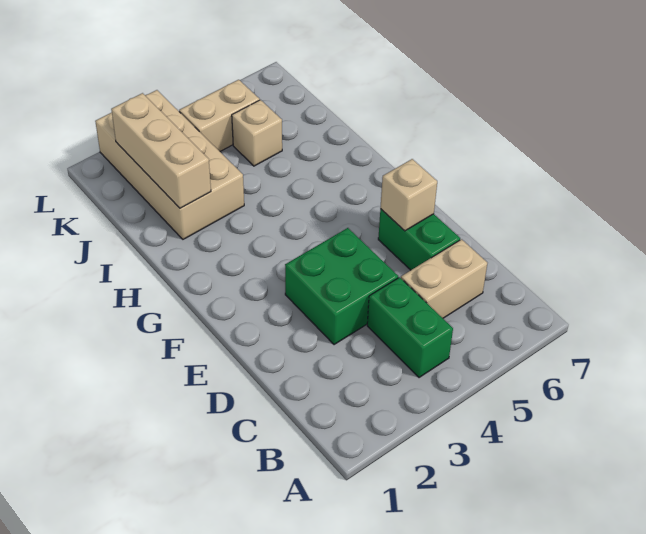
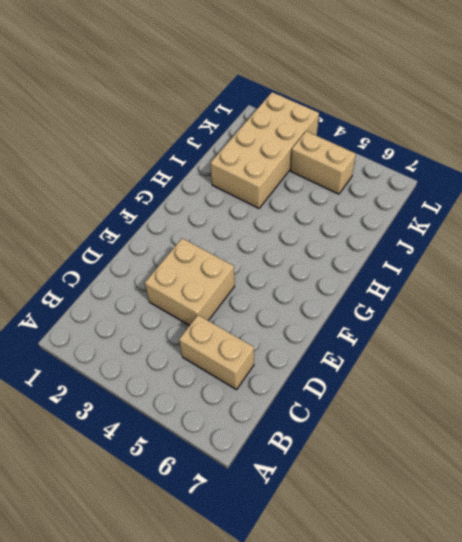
tan brick D3:E4 level 1 -> green brick D3:E4 level 1
none -> green brick B4:C4 level 1
none -> green brick D6:E6 level 1

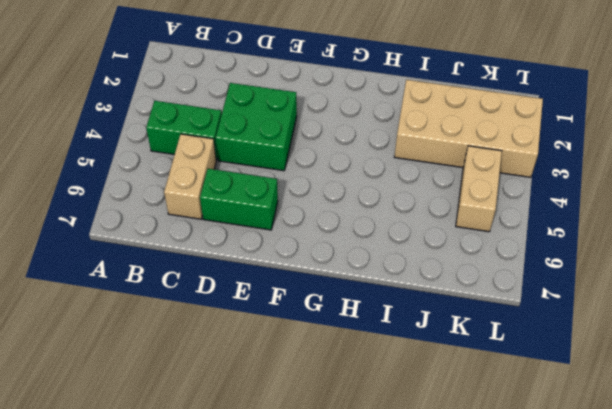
none -> tan brick J5 level 1
none -> tan brick E6 level 2

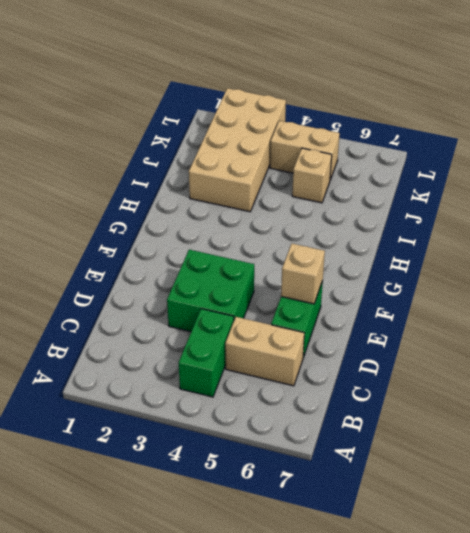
none -> tan brick I2:K2 level 2

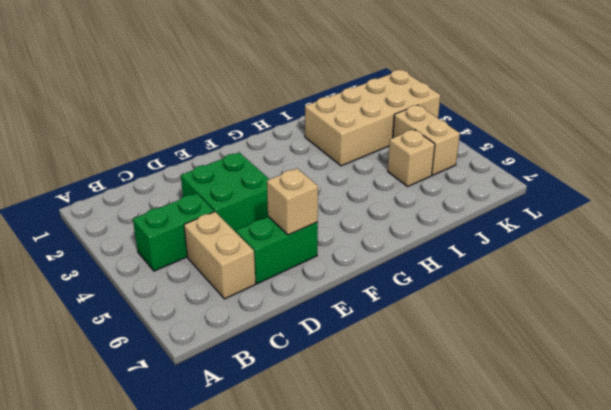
none -> tan brick I2:K2 level 2

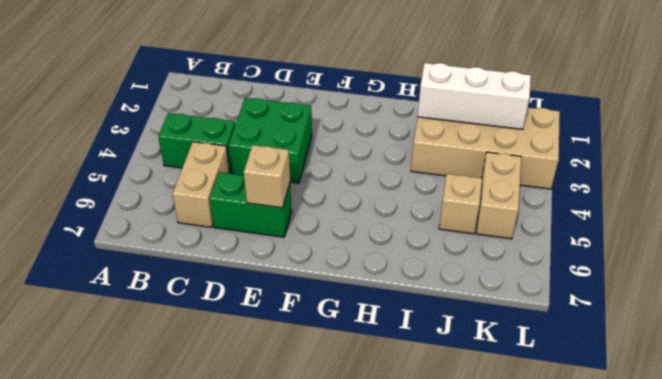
white brick I2:K2 level 2 -> tan brick I2:K2 level 2

